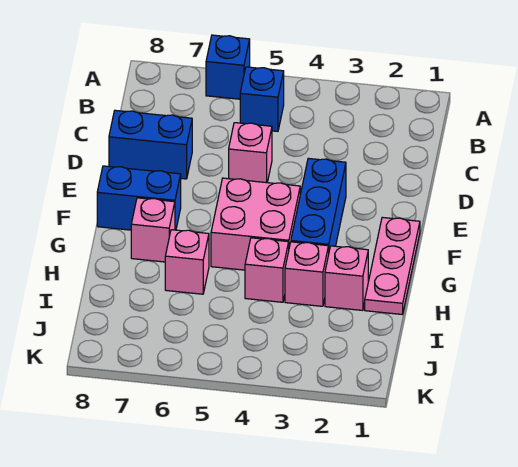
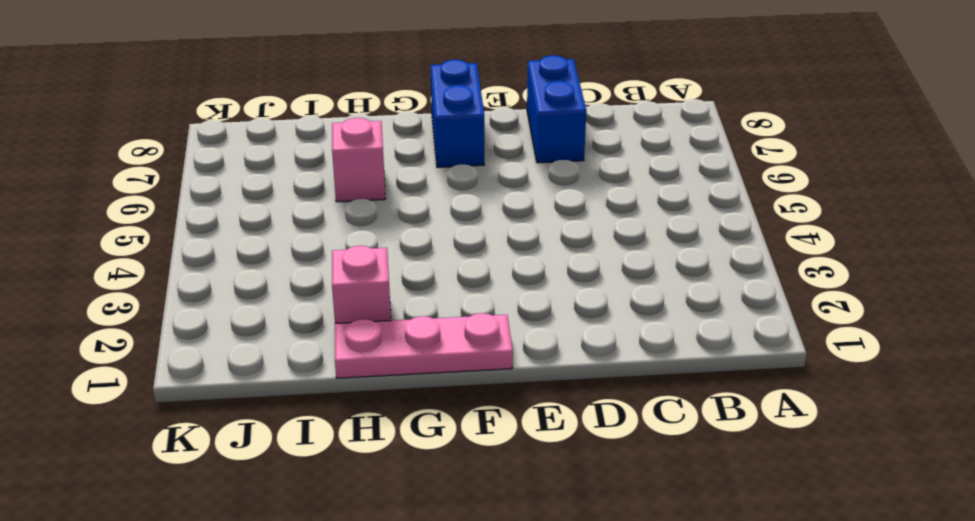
none -> blue brick A6 level 1
none -> blue brick B5 level 1
none -> pink brick D5 level 1

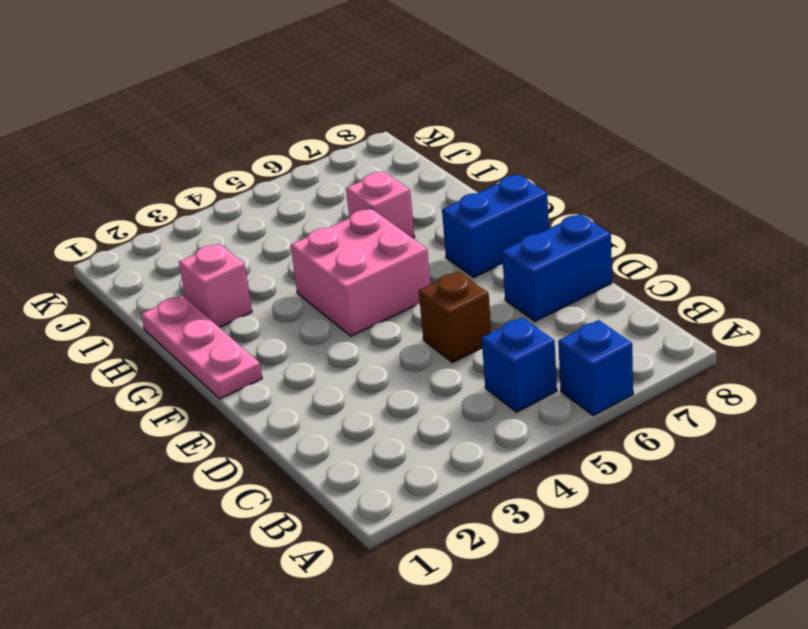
brown brick D5 level 1 -> pink brick D5 level 1
none -> blue brick E3:G3 level 1
none -> pink brick G7 level 1
none -> pink brick H3 level 1

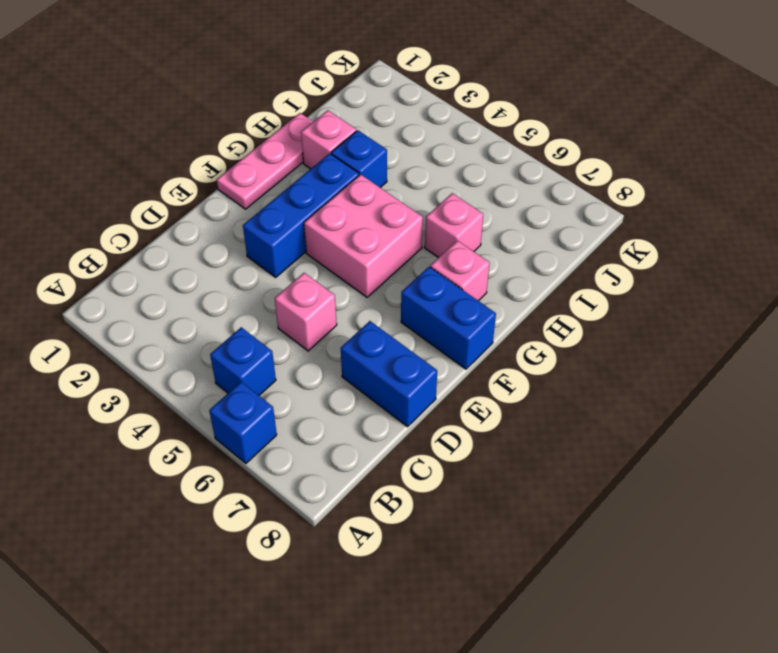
blue brick H3 level 1 -> pink brick H3 level 1
none -> pink brick H4 level 1

